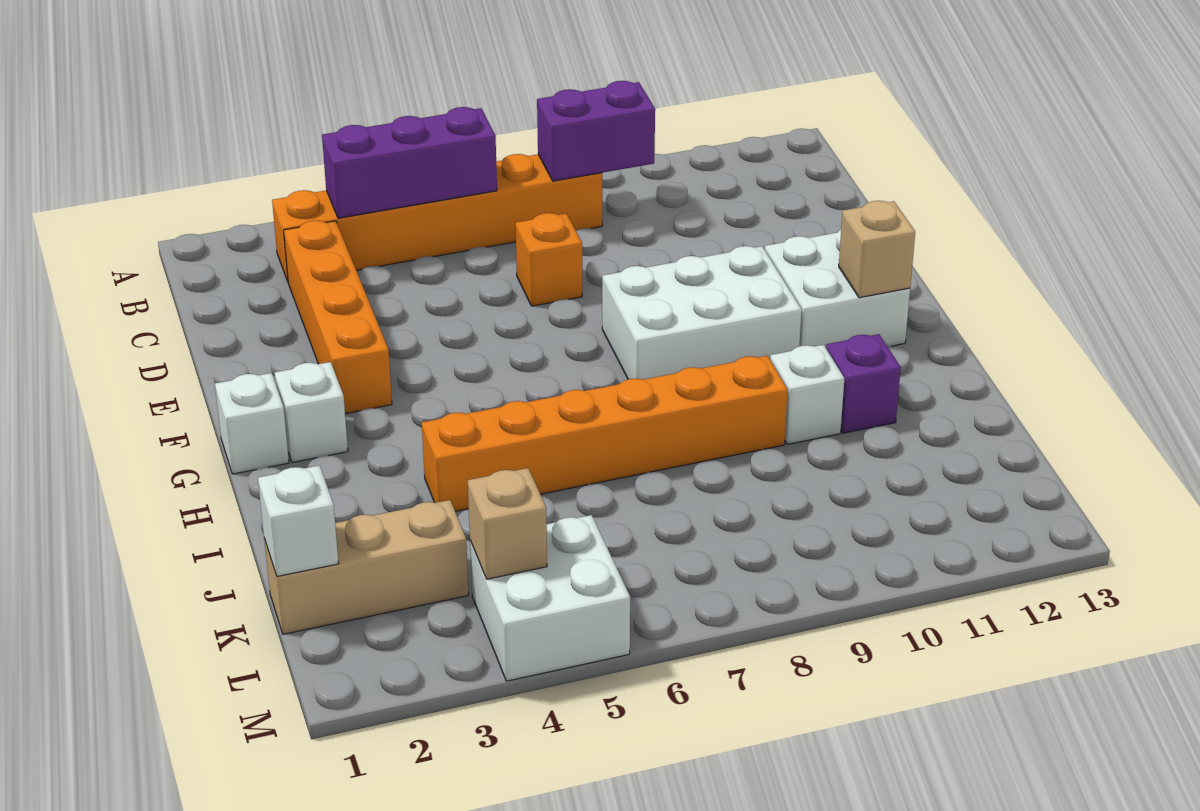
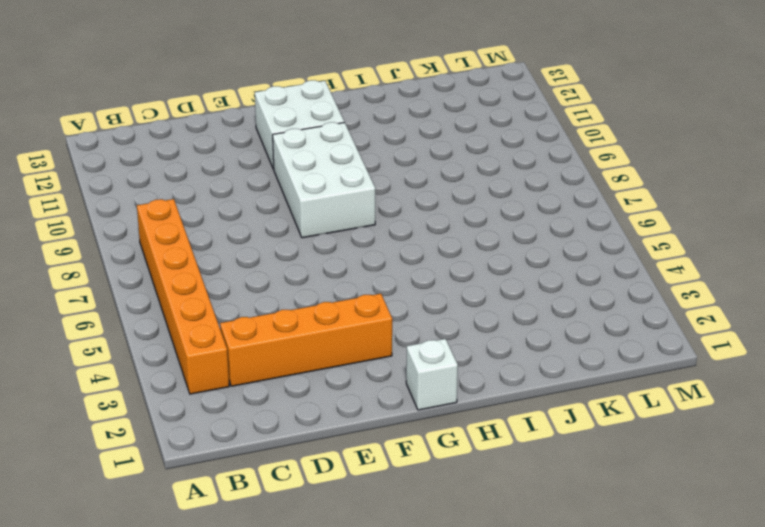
none -> orange brick D7 level 1
none -> white brick G2 level 1
none -> orange brick I4:I9 level 1

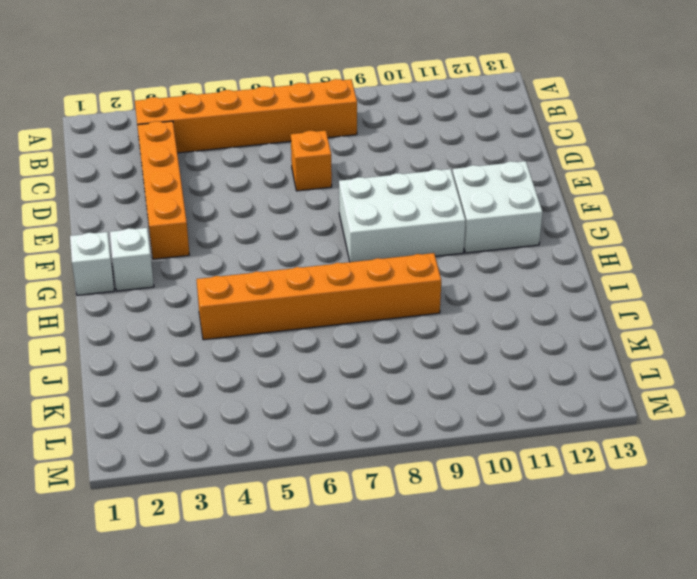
none -> white brick I10 level 1
none -> purple brick I11 level 1
none -> tan brick K1:K3 level 1

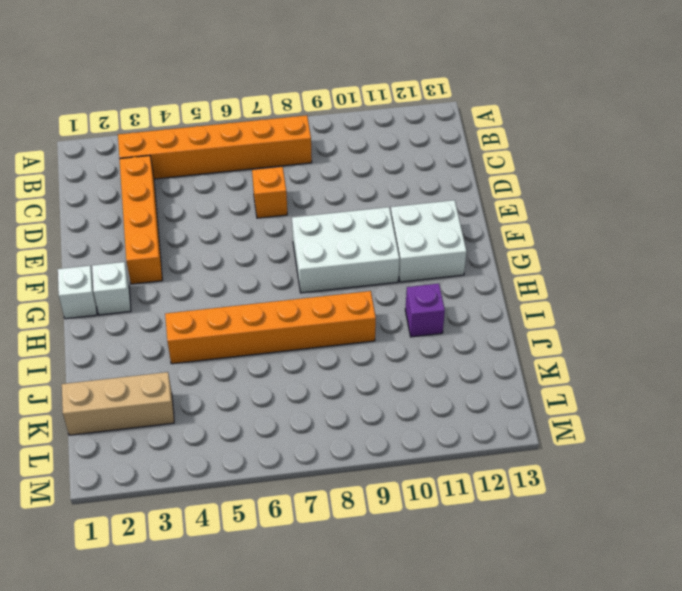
none -> white brick I10 level 1
none -> white brick L4:M5 level 1
none -> purple brick B4:B6 level 2

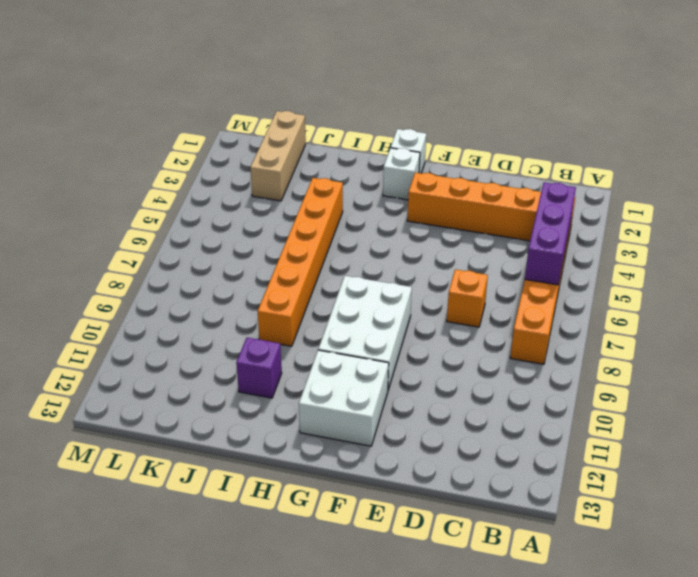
none -> white brick I10 level 1
none -> white brick L4:M5 level 1
none -> purple brick B8:B9 level 2

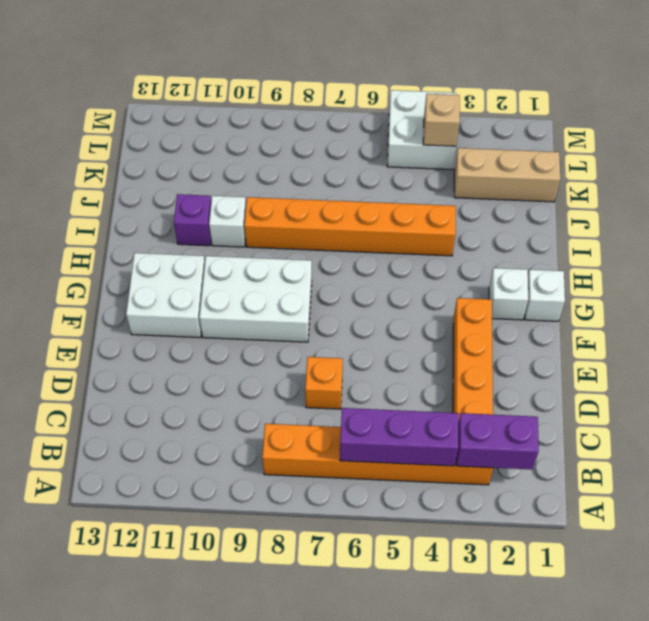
purple brick B2:B3 level 2 -> purple brick B8:B9 level 2
none -> tan brick G12 level 2
none -> white brick K1 level 2

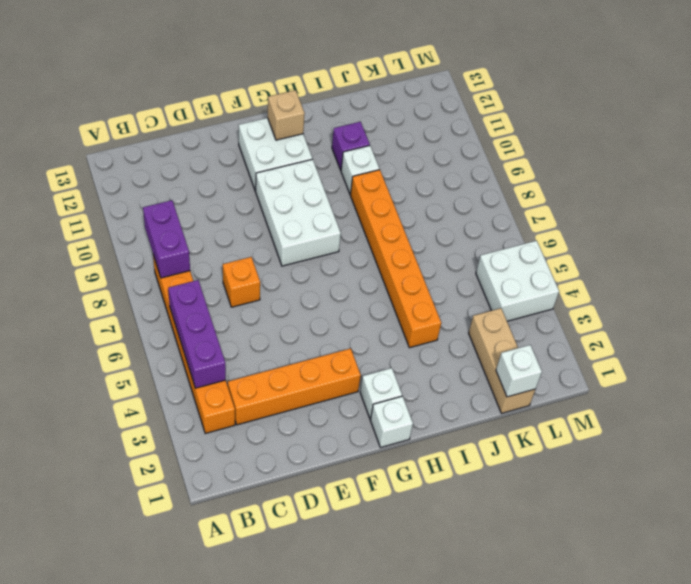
none -> tan brick L4 level 2

